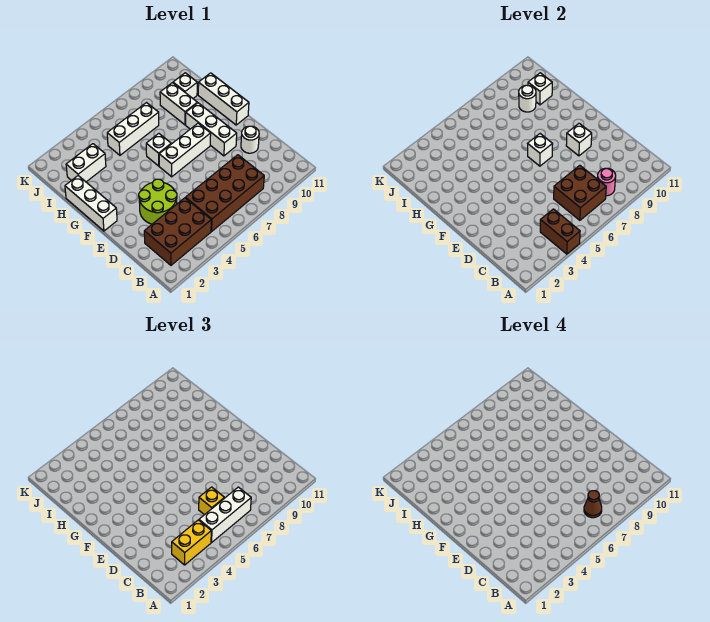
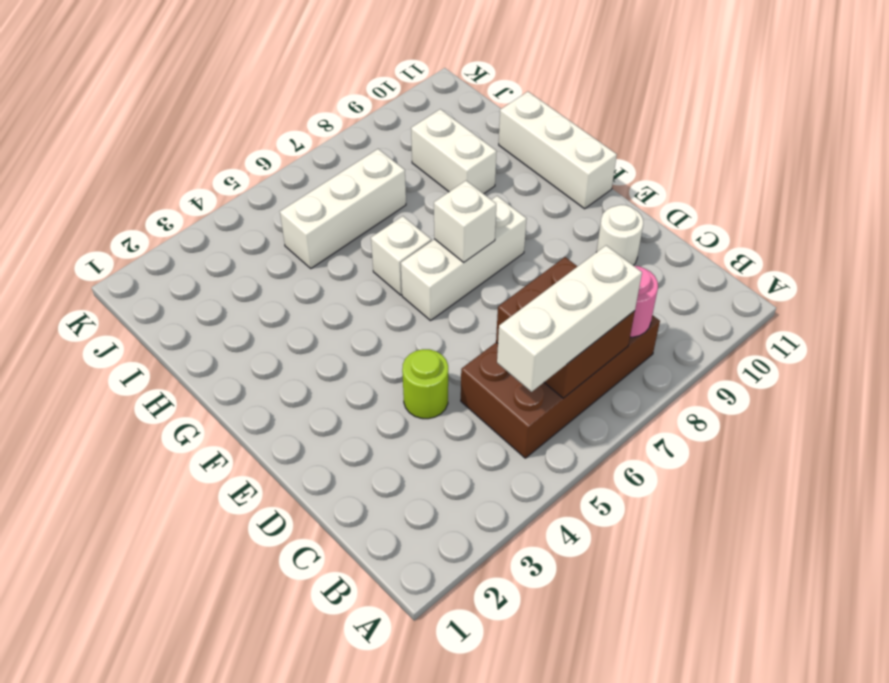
lime round brick D4 level 1 -> lime round brick D3:E4 level 1
none -> brown brick B2:C4 level 1
none -> white brick E9:G9 level 1
none -> white brick F1:H1 level 1

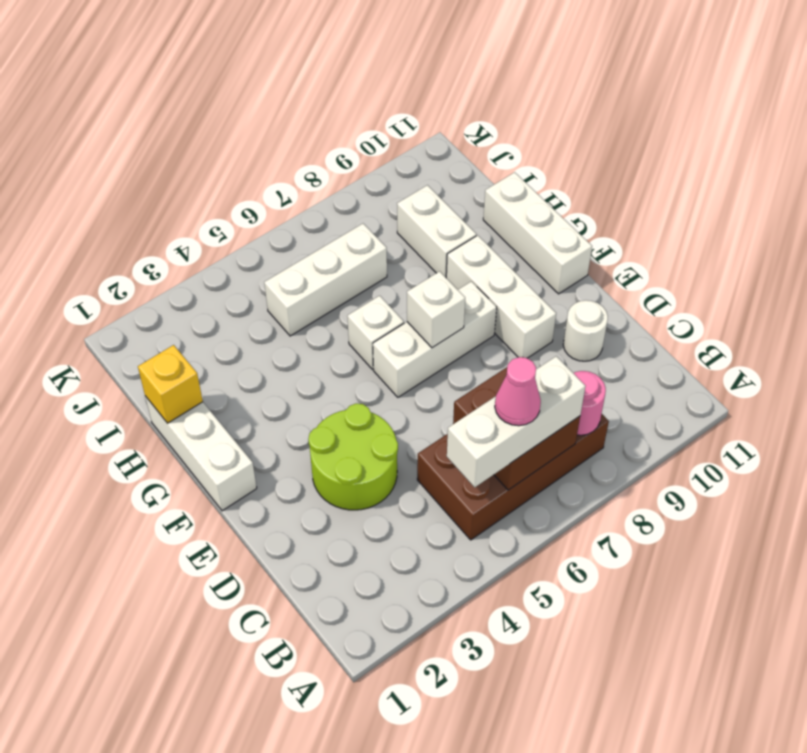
pink cone B6 level 4 -> none
yellow brick H1 level 2 -> yellow brick C6 level 3
none -> brown brick B2:C4 level 1
none -> white brick I2:I3 level 1
none -> white brick I10 level 1

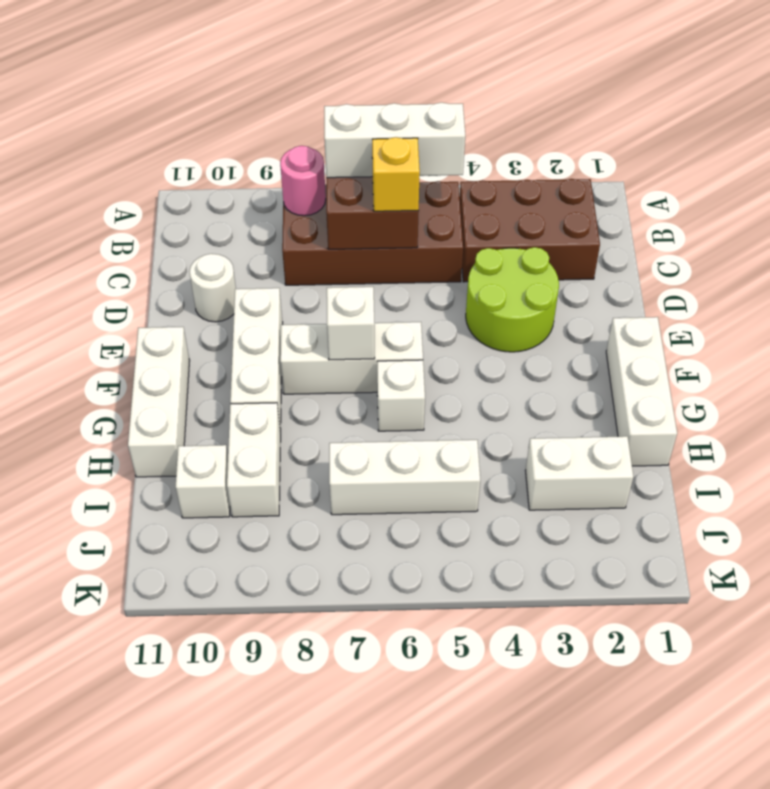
none -> brown brick A4:B4 level 2
none -> white brick E9 level 2
none -> white round brick I9 level 2

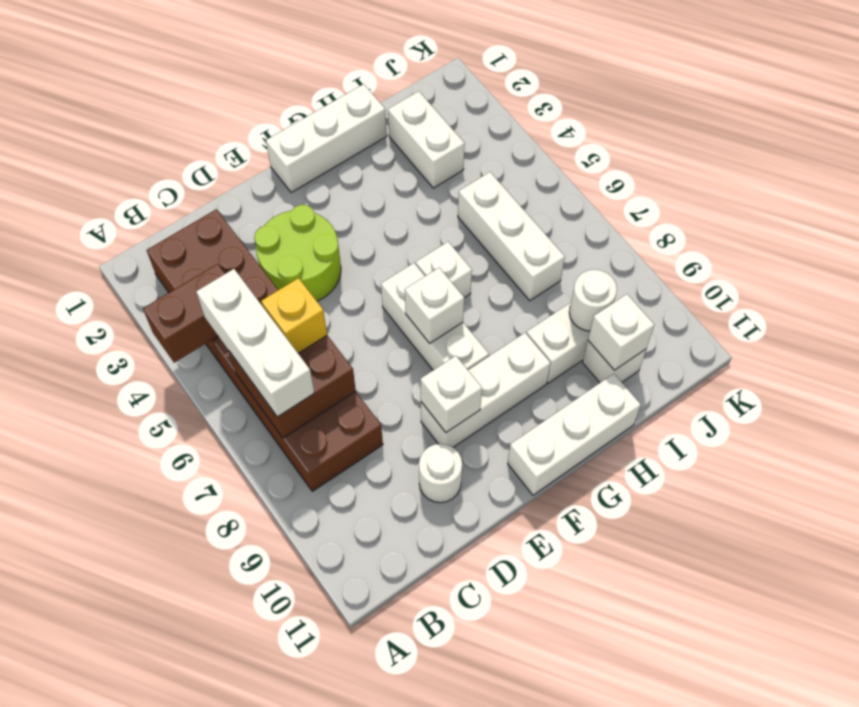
none -> pink round brick B8 level 2
none -> yellow brick B3:B4 level 3
none -> brown cone B7 level 4

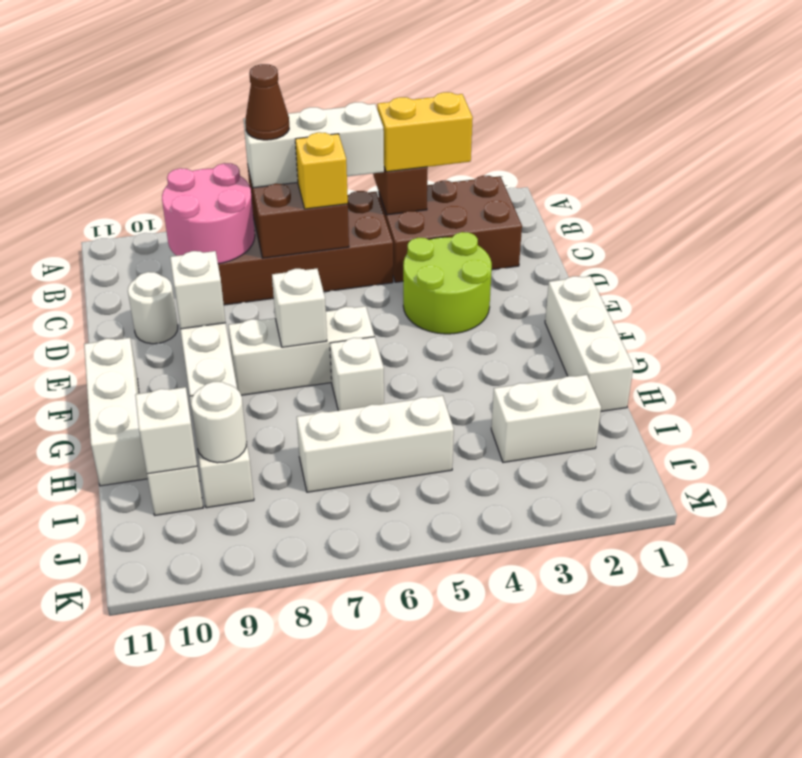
pink round brick B8:C9 level 2 -> pink round brick B8 level 2

